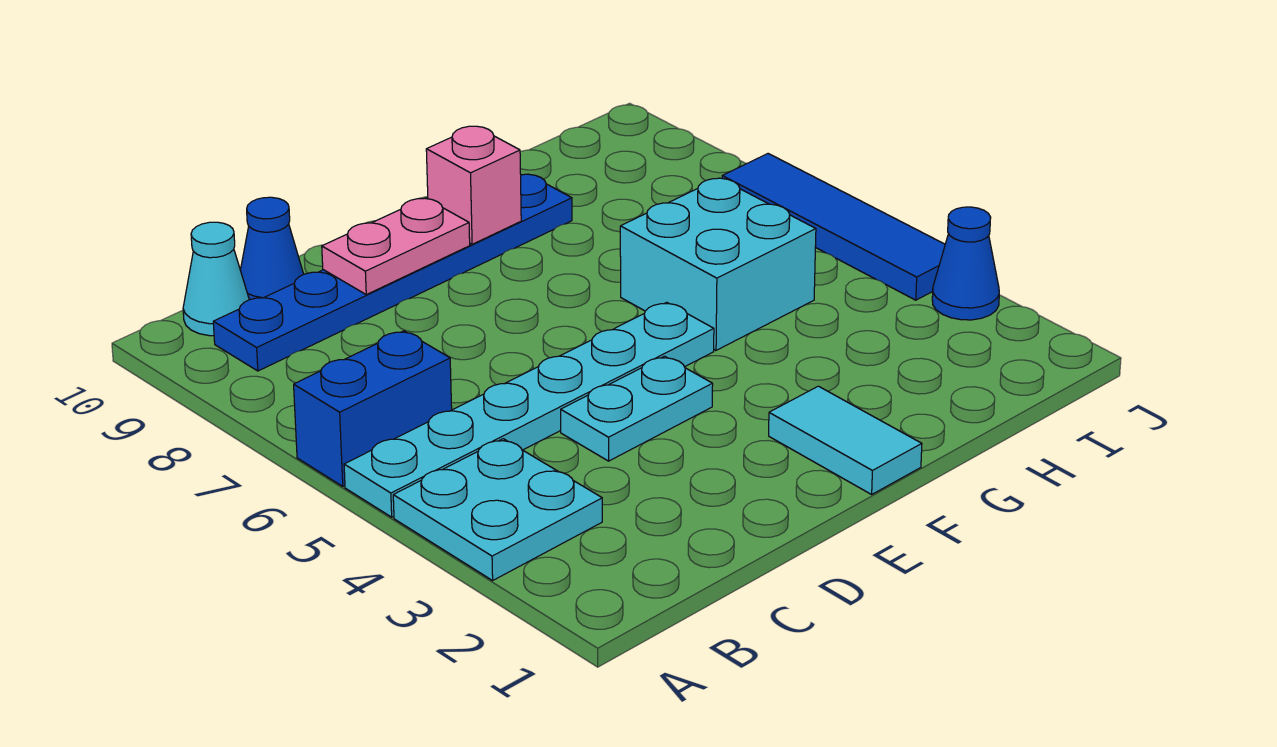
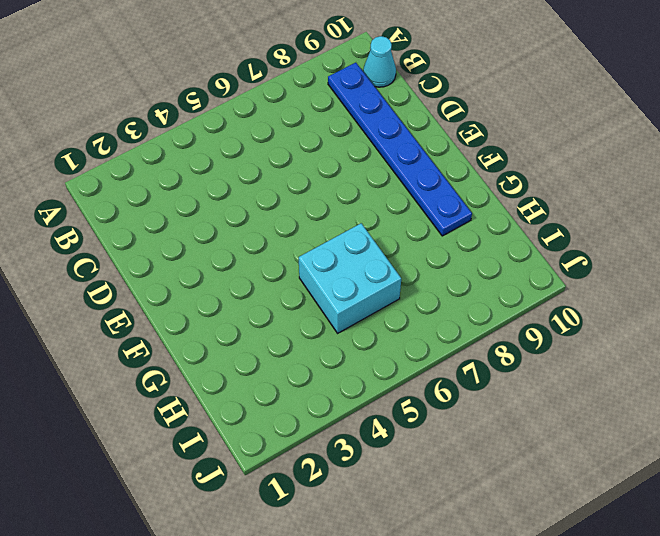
none -> cyan plate A3:B4 level 1
none -> cyan plate A5:F5 level 1
none -> blue brick A6:B6 level 1

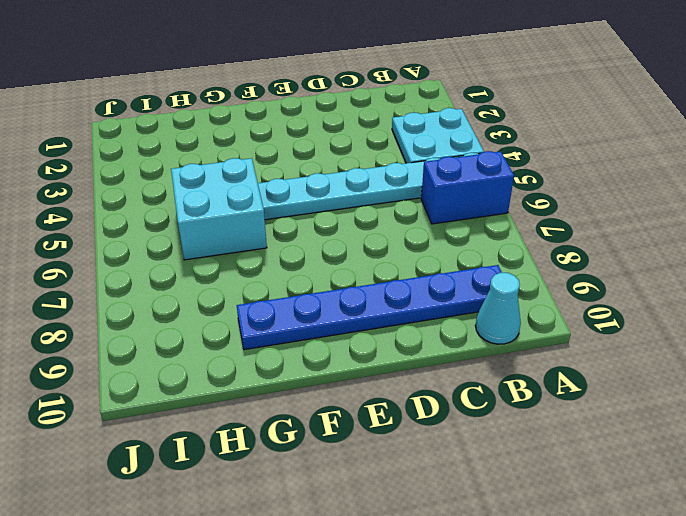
none -> blue cone C10 level 1
none -> cyan plate D4:E4 level 1
none -> cyan tile F1:F2 level 1

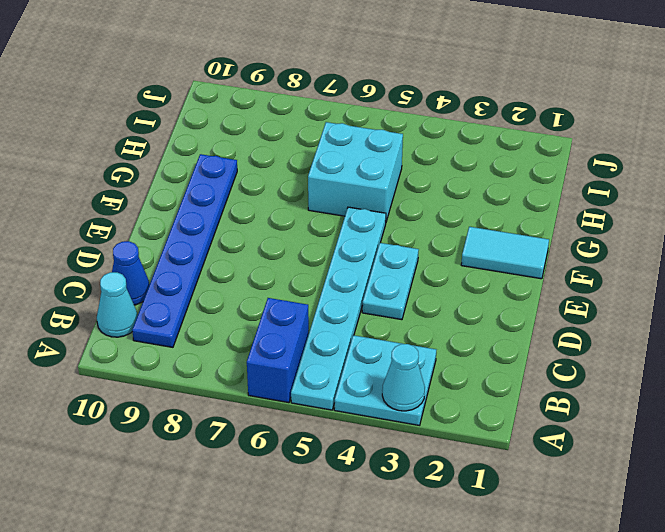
cyan cone A3 level 2 -> none
none -> blue cone J3 level 1
none -> blue tile J4:J7 level 1
none -> pink plate D9:E9 level 2

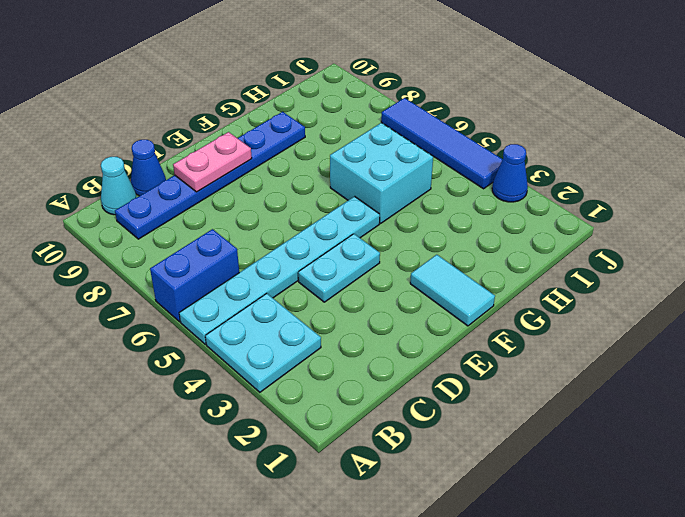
none -> pink brick F9 level 2

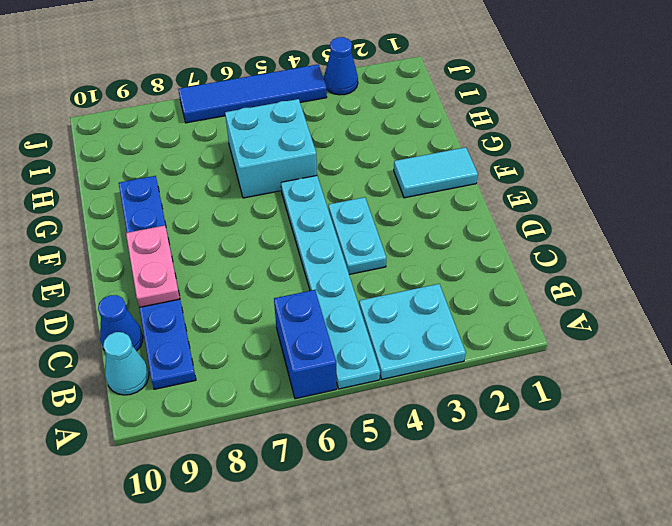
none -> pink brick F9 level 2

